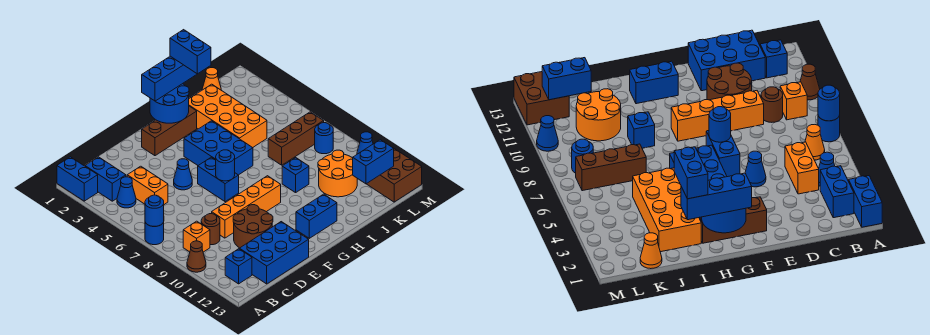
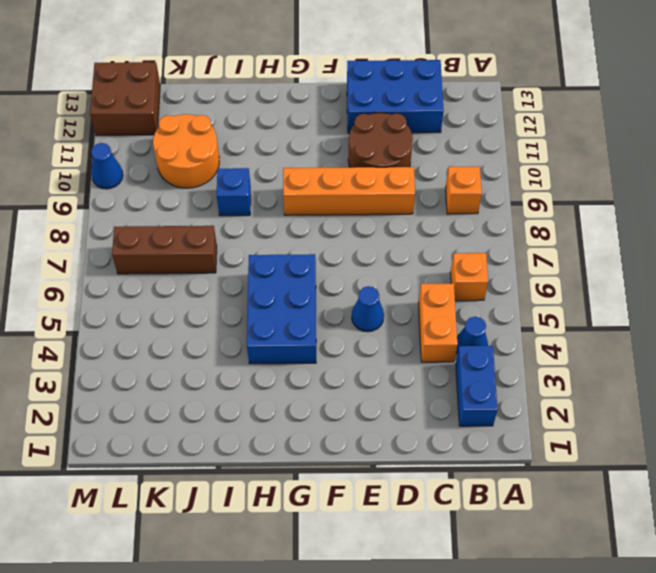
orange brick B6 level 1 -> orange cone B6 level 1
none -> blue brick A1:A2 level 1
none -> blue round brick A7 level 1
none -> brown cone A10 level 1
none -> blue brick B12 level 1

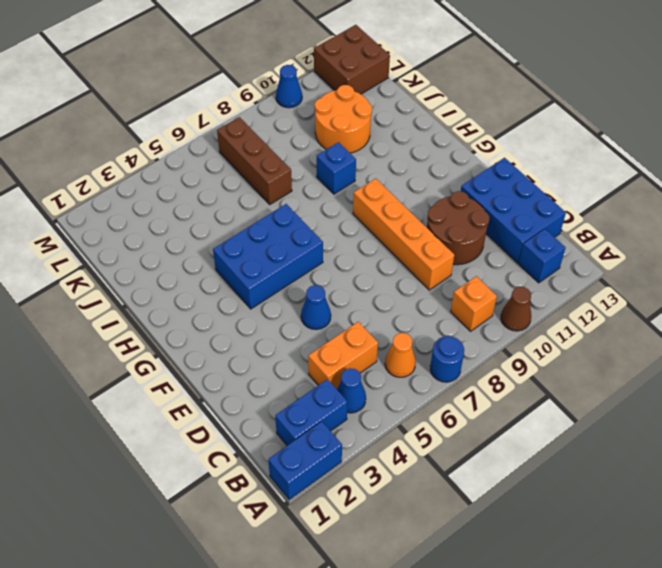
none -> brown round brick C9 level 1
none -> brown brick F2:H2 level 1
none -> blue brick F6:F7 level 1
none -> blue brick G12:H12 level 1

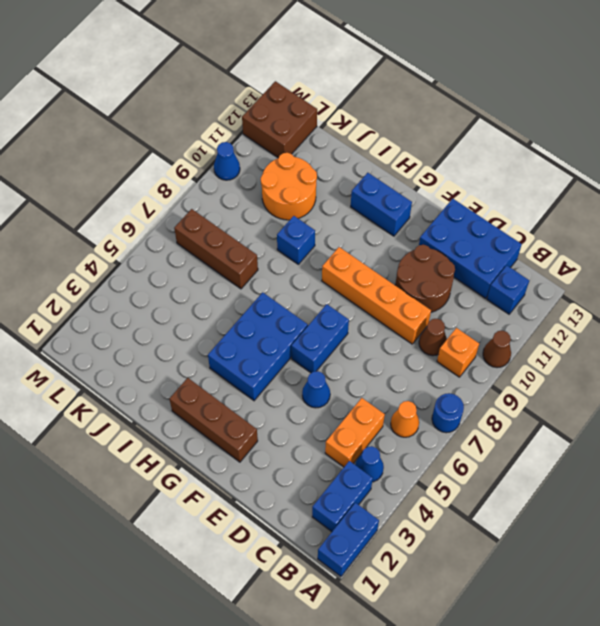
brown cone C9 level 1 -> brown round brick C9 level 1
none -> orange brick I2:J5 level 1
none -> orange cone K1 level 1
none -> blue round brick L8 level 1
none -> blue round brick A7 level 2

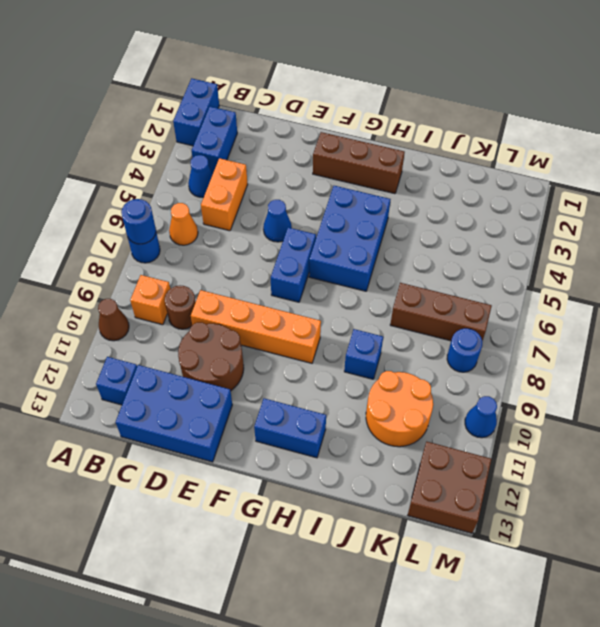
none -> orange brick I2:J5 level 1
none -> orange cone K1 level 1
none -> blue round brick F7 level 2
none -> blue round brick G1:H2 level 2

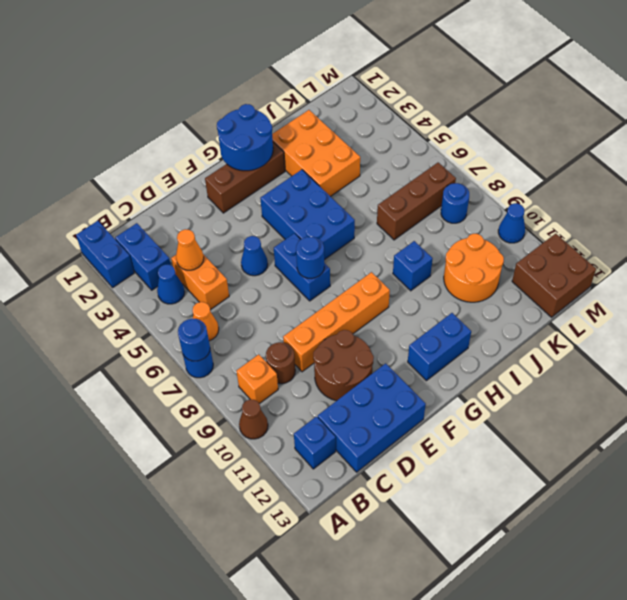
orange cone C4 level 2 -> orange cone K1 level 1
orange brick I2:J4 level 1 -> orange brick I2:J5 level 1
none -> blue brick K12:L12 level 2
none -> blue brick G1:I1 level 3
none -> blue brick I1:I2 level 4

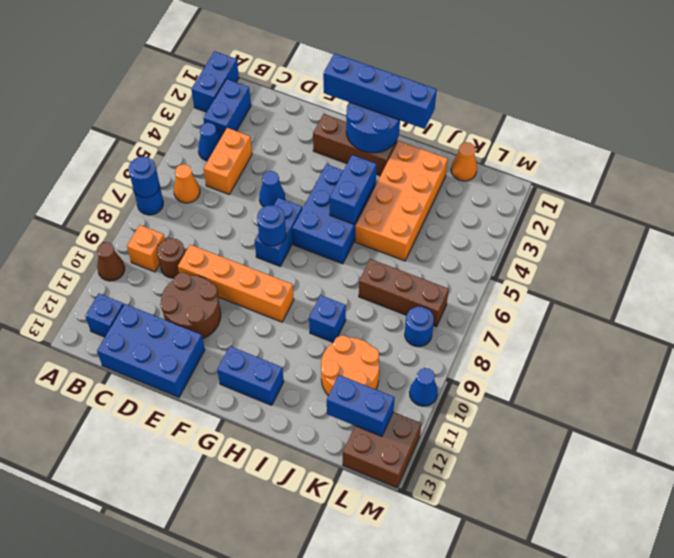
blue brick F1:I1 level 3 -> blue brick G1:I1 level 3
blue brick H4:H5 level 2 -> blue brick I1:I2 level 4

